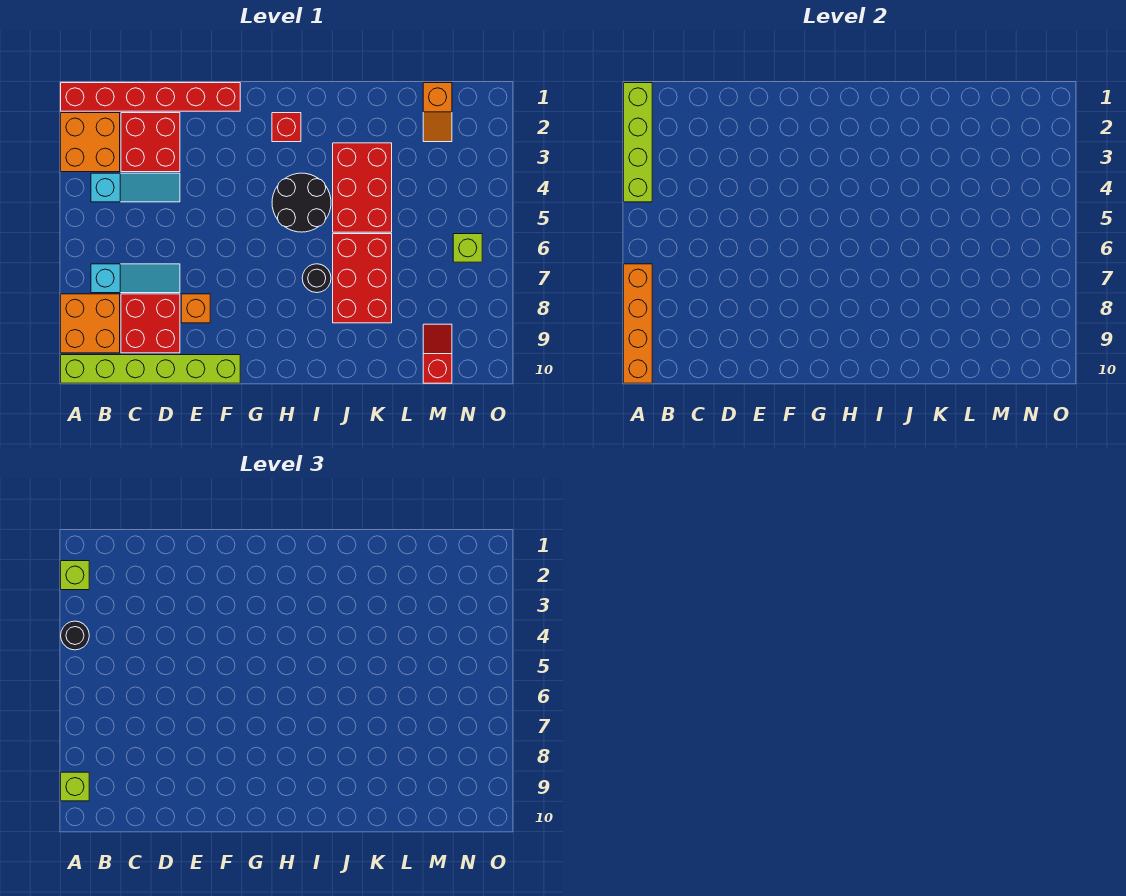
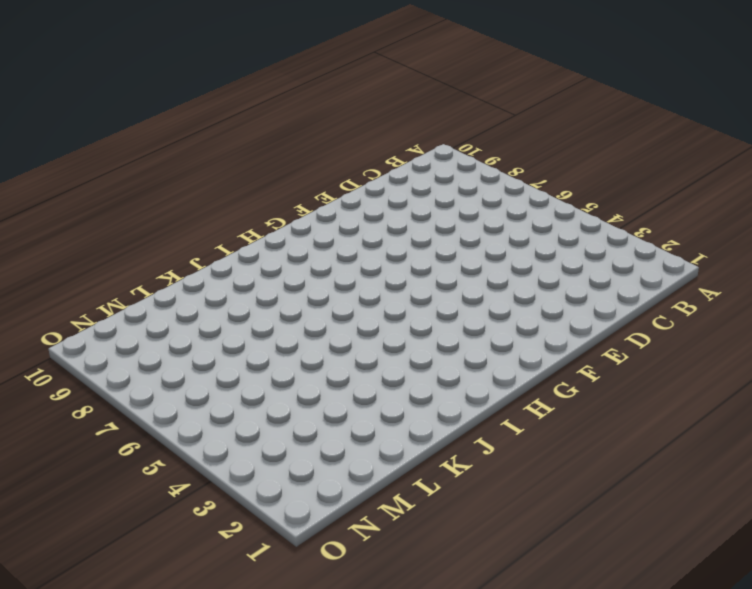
none -> red brick A1:F1 level 1
none -> orange brick A2:B3 level 1
none -> orange brick A8:B9 level 1

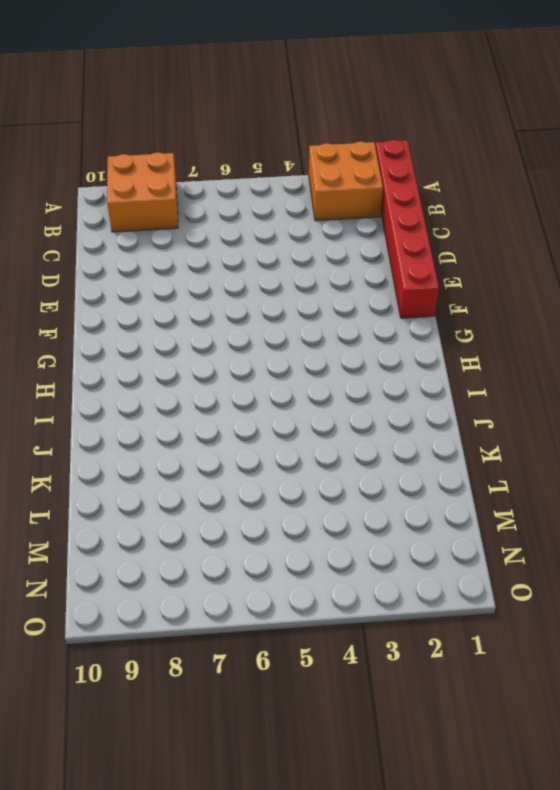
none -> lime brick A10:F10 level 1
none -> cyan slope B4:D4 level 1 top B
none -> cyan slope B7:D7 level 1 top B

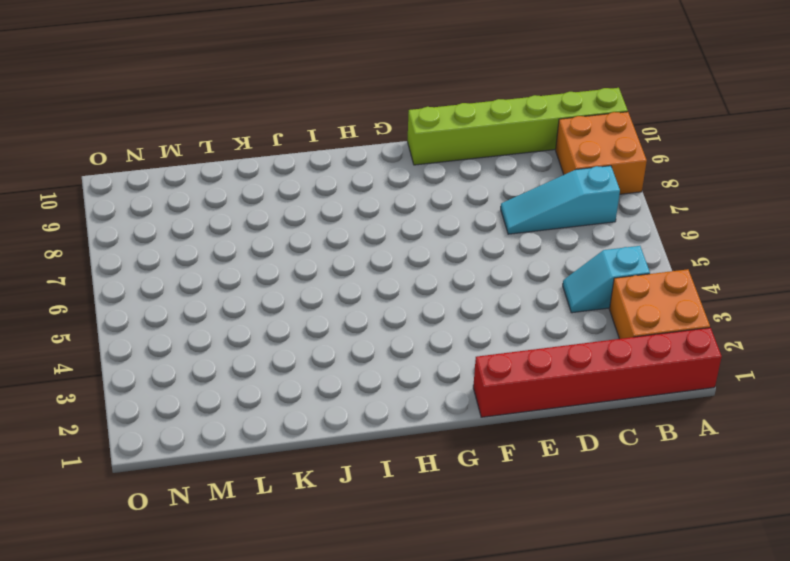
cyan slope B4:C4 level 1 top B -> cyan slope B4:D4 level 1 top B
none -> red brick C2:D3 level 1
none -> red brick C8:D9 level 1
none -> orange brick E8 level 1

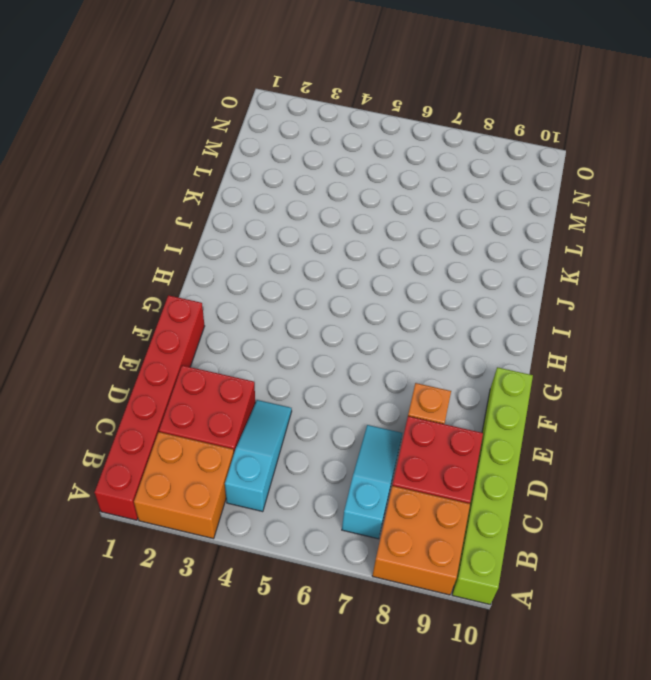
none -> red brick H2 level 1
none -> black round brick H4:I5 level 1
none -> black round brick I7 level 1

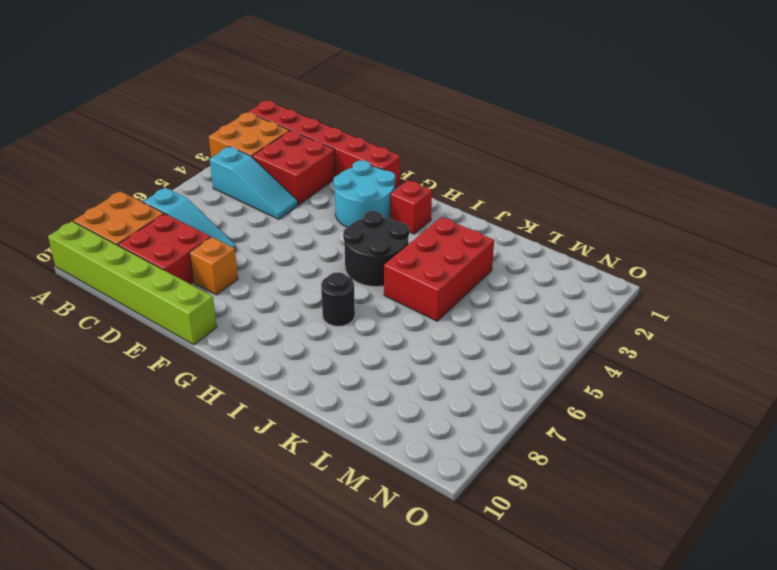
cyan round brick F2:G3 level 1 -> none
none -> red brick J6:K8 level 1
none -> orange slope M1:M2 level 1 top 1
none -> red slope M9:M10 level 1 top 10

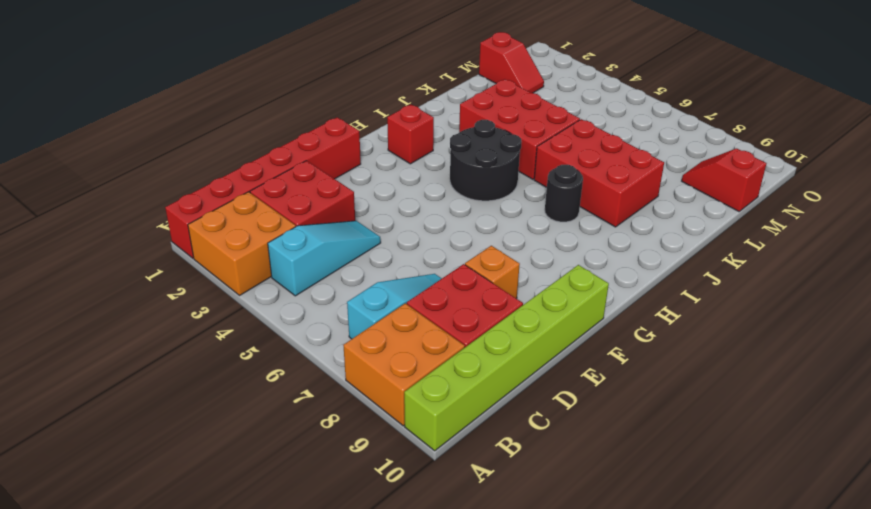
red slope M1:M2 level 1 top 1 -> orange slope M1:M2 level 1 top 1
none -> lime brick N6 level 1
none -> lime brick A1:A4 level 2
none -> orange brick A7:A10 level 2

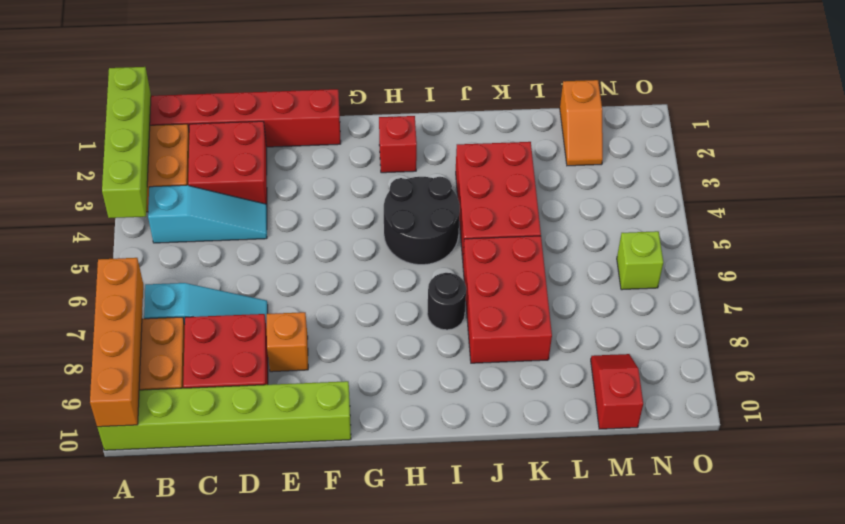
none -> lime brick A2 level 3
none -> black round brick A4 level 3
none -> lime brick A9 level 3

